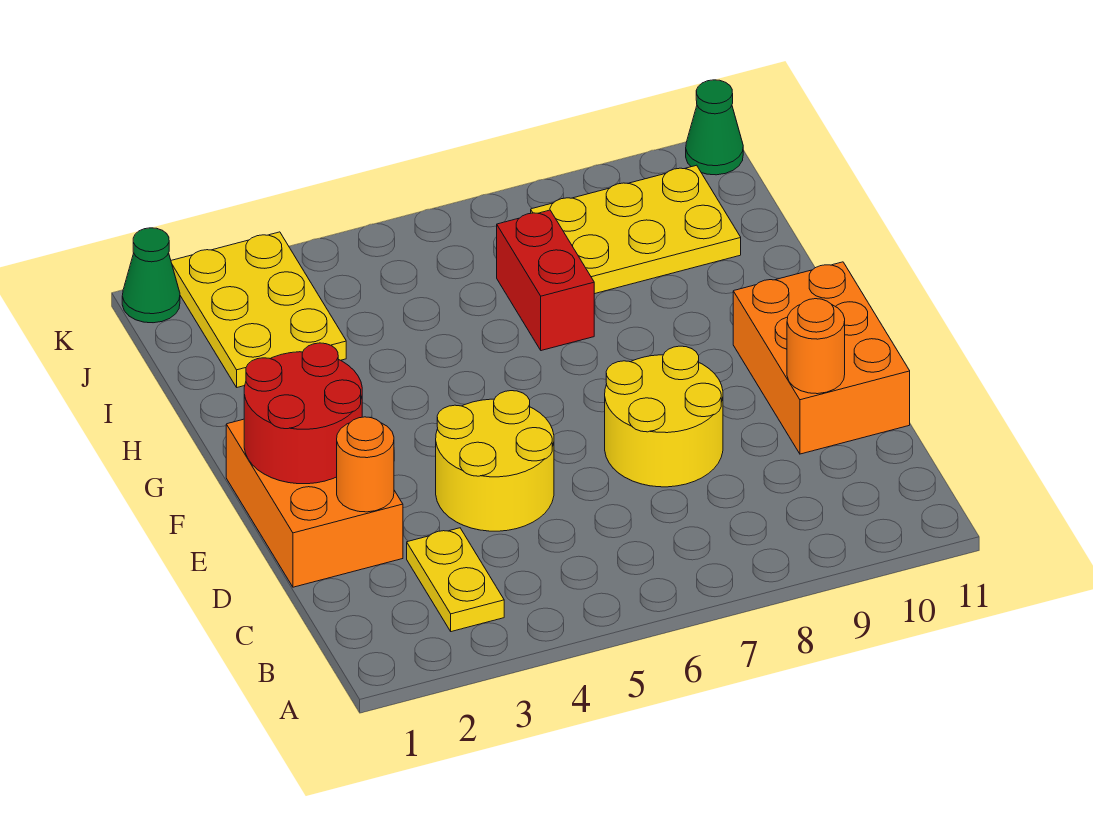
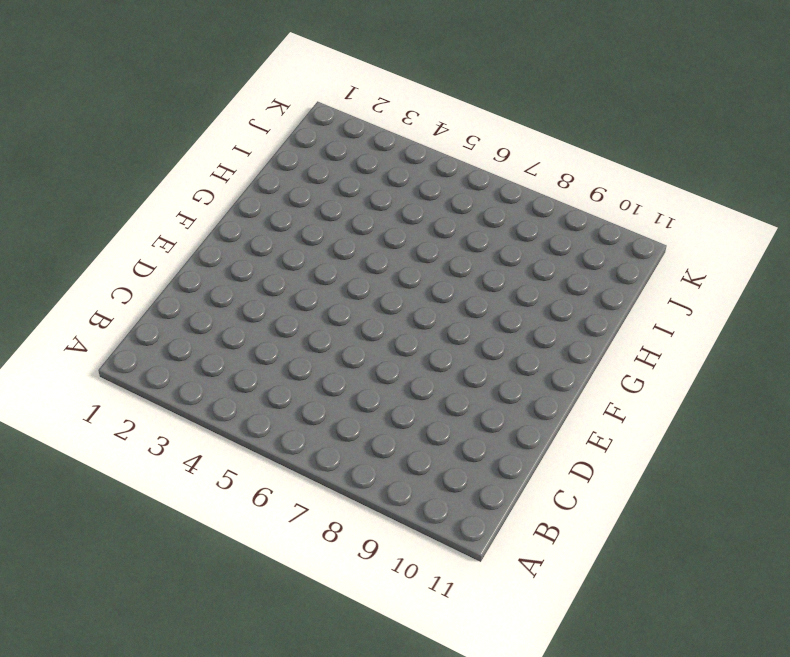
none -> yellow plate B3:C3 level 1
none -> orange brick D1:F2 level 1
none -> yellow round brick D4:E5 level 1

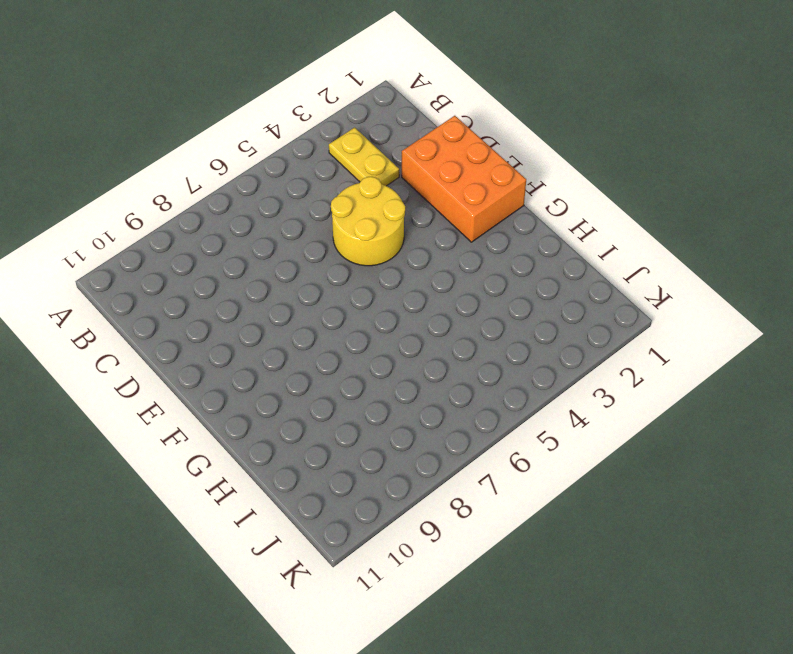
none -> yellow round brick D7:E8 level 1
none -> orange brick D10:F11 level 1
none -> red brick H7:I7 level 1

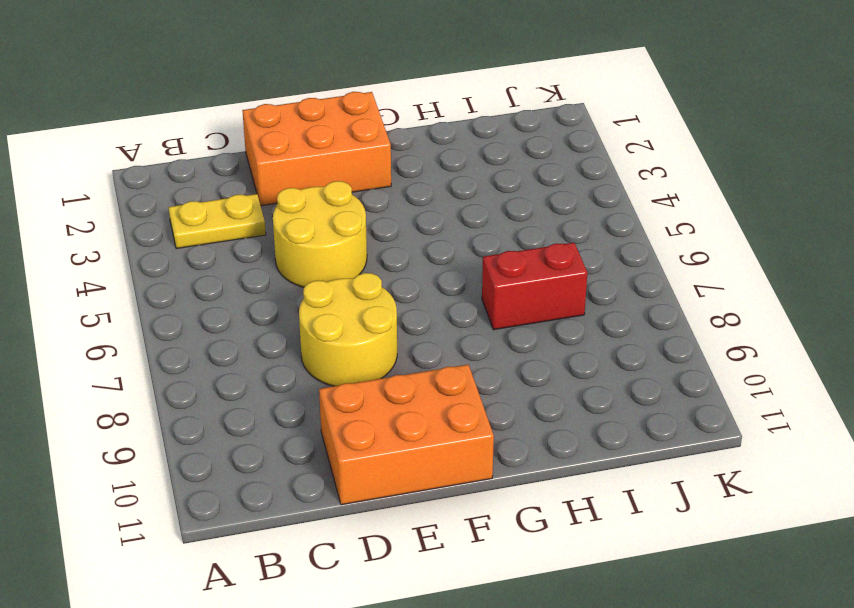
none -> yellow plate I2:K3 level 1
none -> yellow plate I8:J10 level 1
none -> green cone K1 level 1

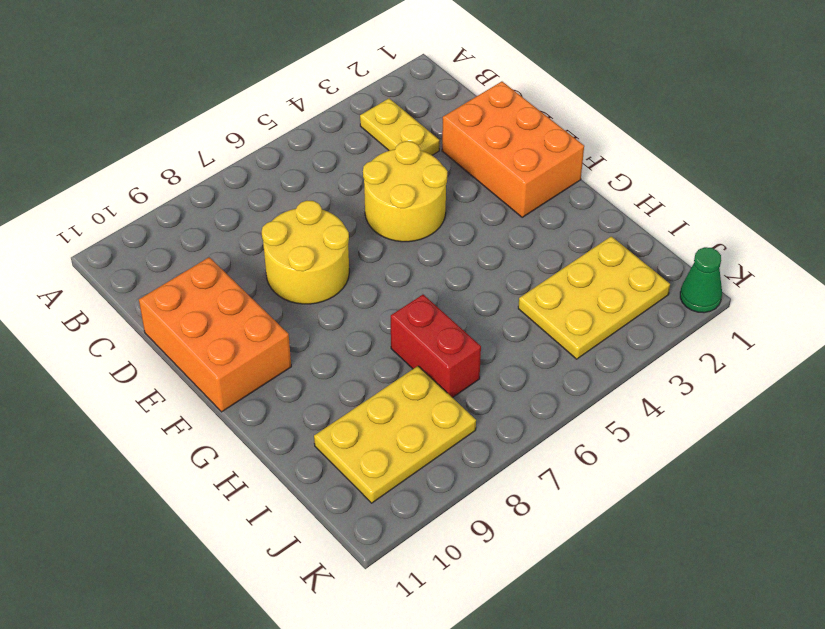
yellow plate I2:J4 level 1 -> yellow plate I2:K3 level 1
none -> green cone K11 level 1
none -> orange round brick D2 level 2
none -> orange round brick D10 level 2

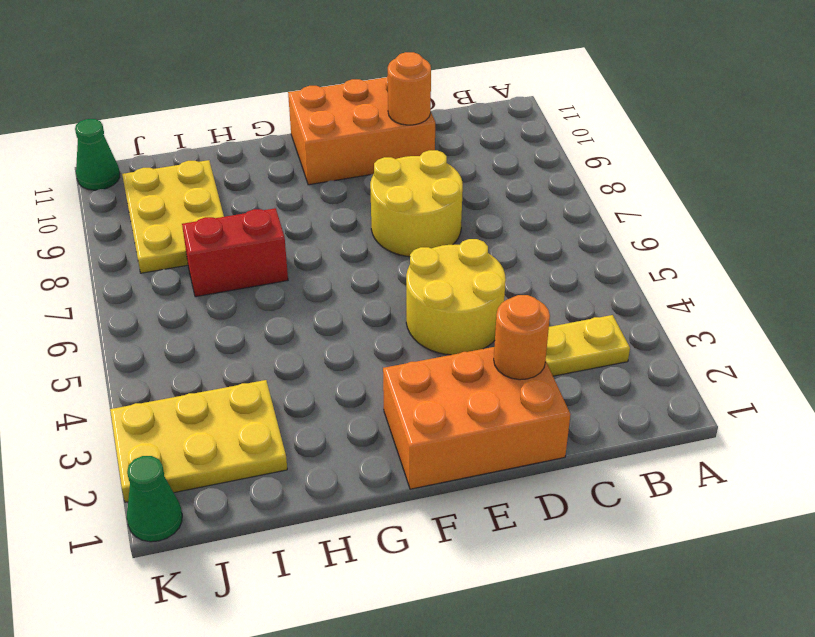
none -> red round brick E1:F2 level 2

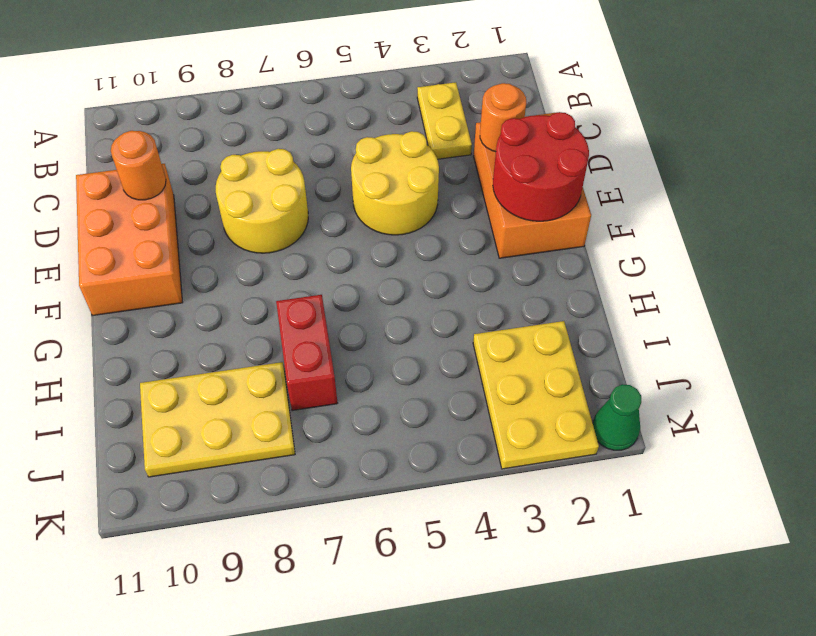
none -> green cone K11 level 1

